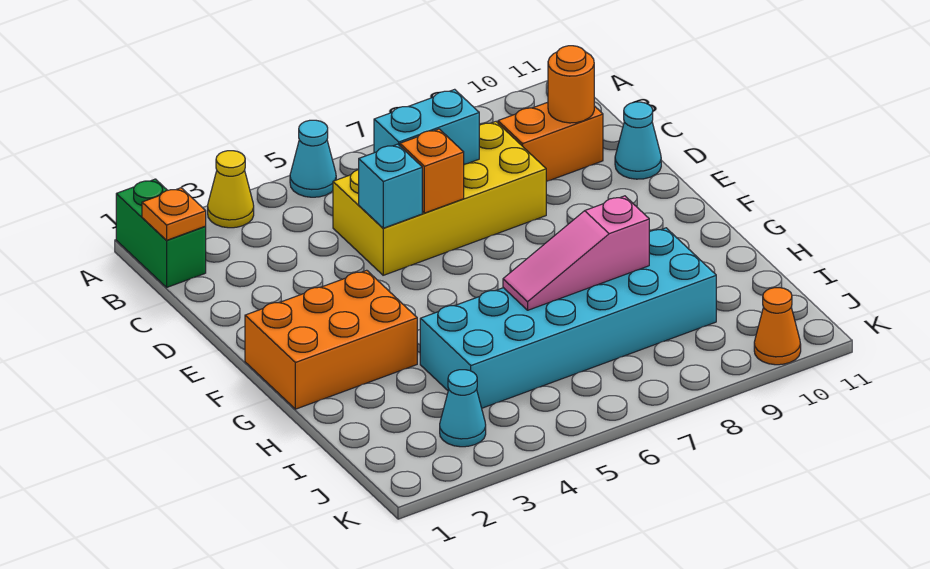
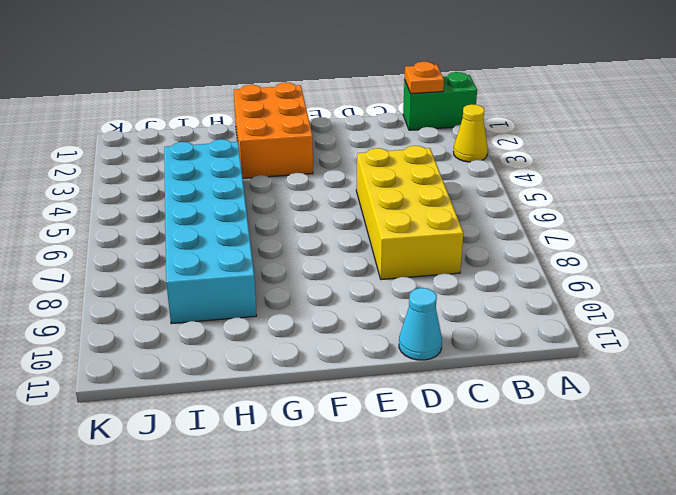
none -> cyan cone A5 level 1
none -> orange brick C9:C10 level 1
none -> cyan cone J3 level 1

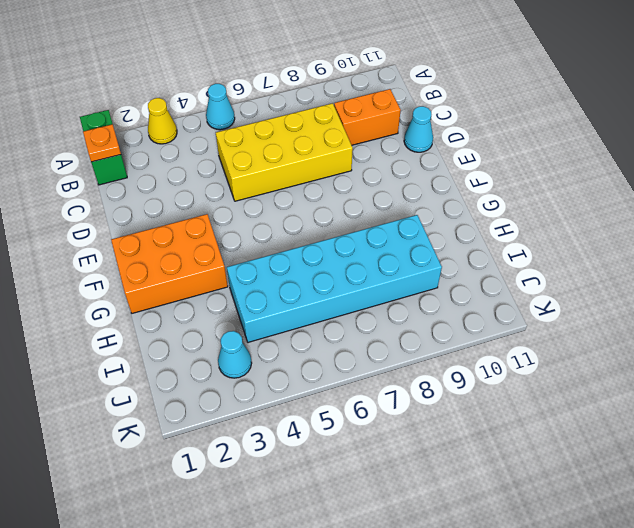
none -> orange cone K10 level 1
none -> cyan brick C6:C7 level 2
none -> orange round brick C10 level 2

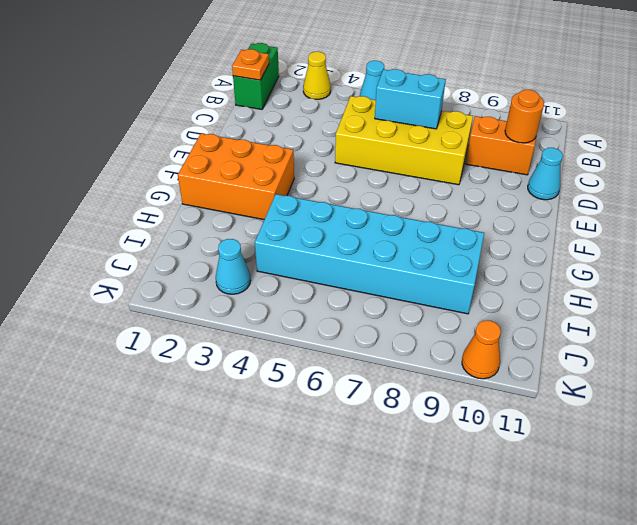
none -> cyan brick D5 level 2
none -> orange brick D6 level 2
none -> pink slope H6:H8 level 2 top 8

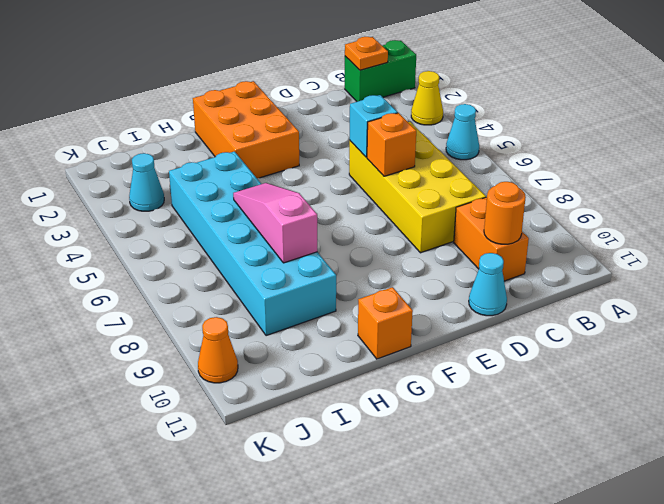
orange brick G11 level 1 -> none
none -> cyan brick C6:C7 level 2

